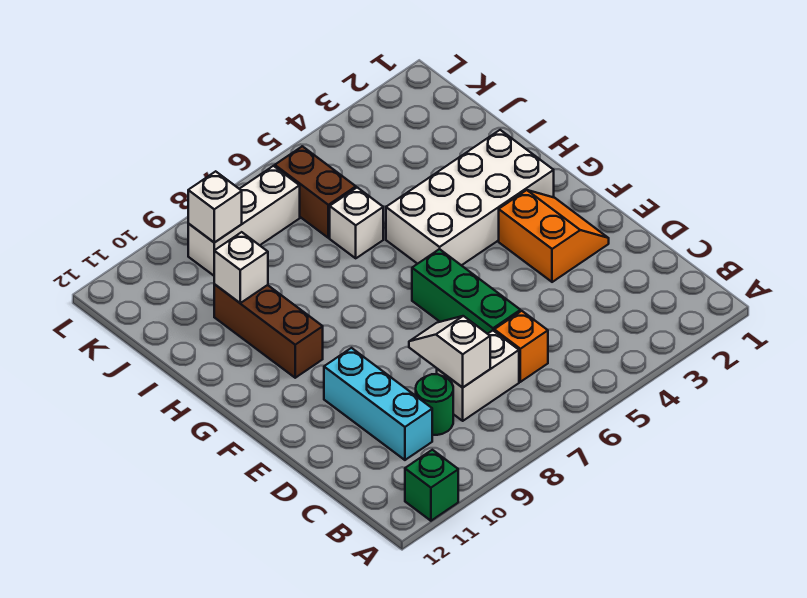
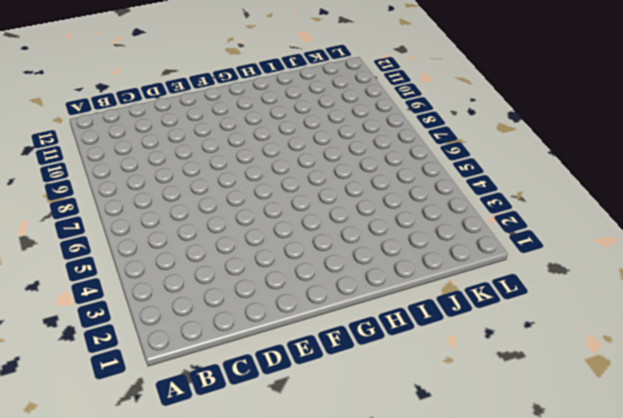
none -> green brick A11 level 1
none -> orange brick C6 level 1
none -> white brick C7:C8 level 1

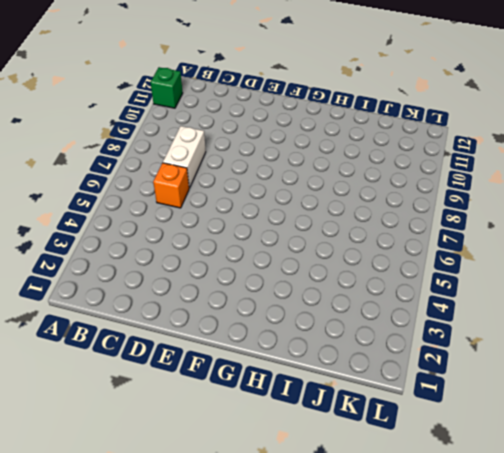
none -> green round brick C9 level 1
none -> cyan brick C10:E10 level 1
none -> green brick D6:F6 level 1

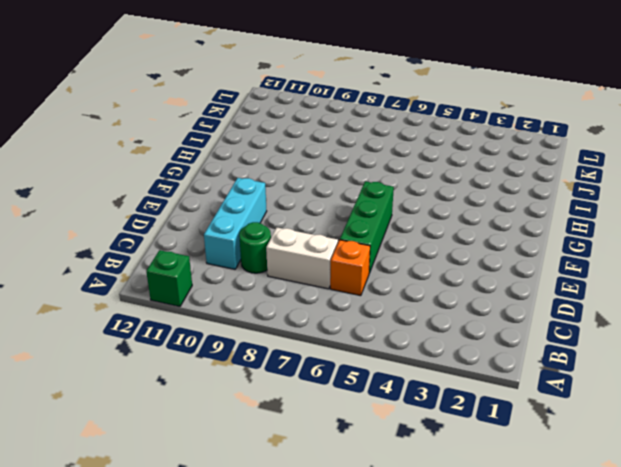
none -> orange slope E2:F3 level 1 top 3
none -> white brick G2:H5 level 1
none -> brown brick G10:I10 level 1

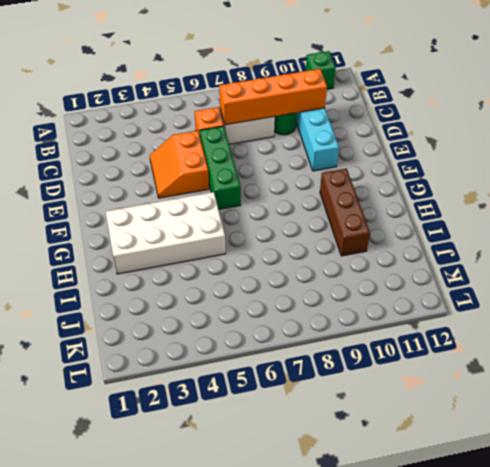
orange brick C7:C10 level 2 -> white slope C8:D8 level 2 top C
orange slope D4:E5 level 1 top 5 -> orange slope E2:F3 level 1 top 3
none -> white brick I6 level 1
none -> brown brick J6:K6 level 1
none -> white brick K7:K9 level 1

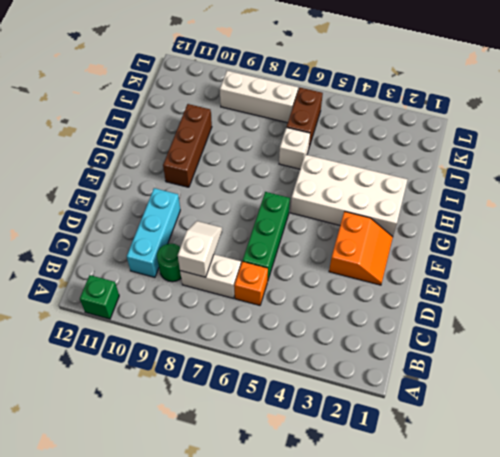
none -> white brick I10 level 2
none -> white brick K9 level 2

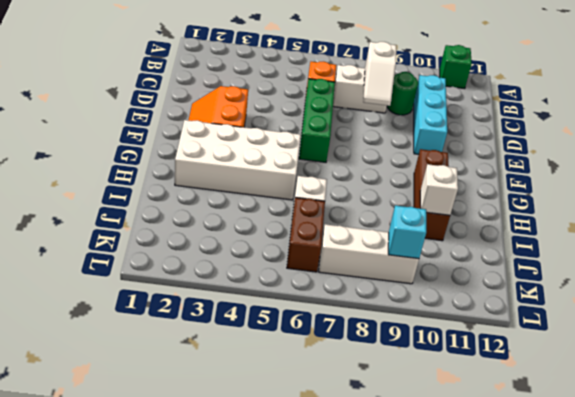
cyan brick K9 level 2 -> white brick K9 level 2

